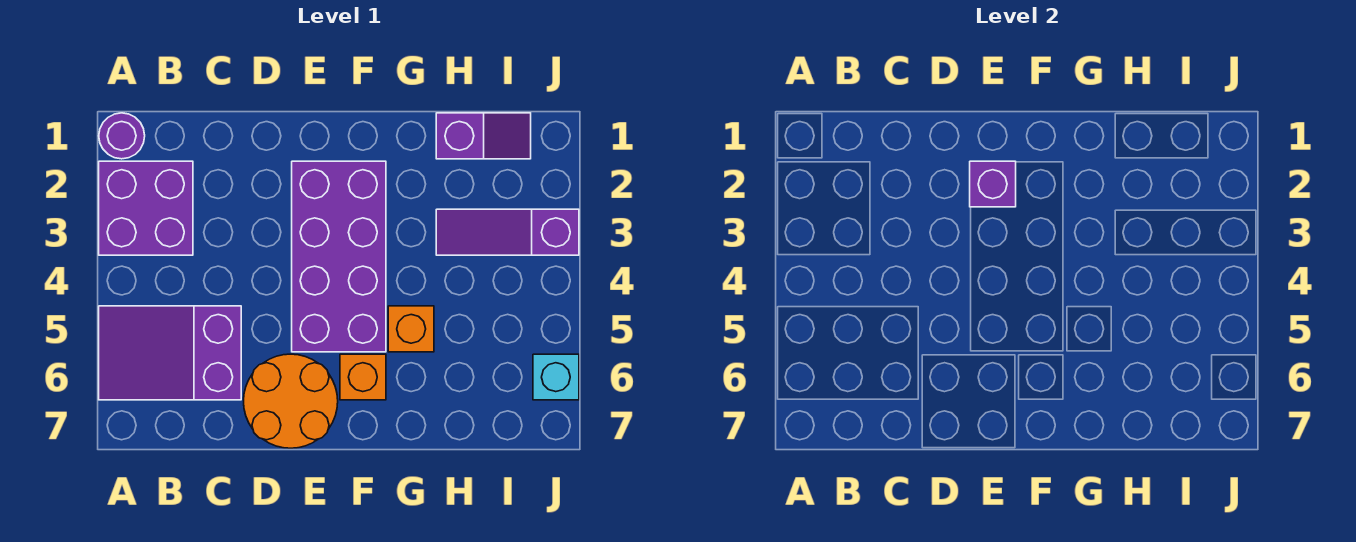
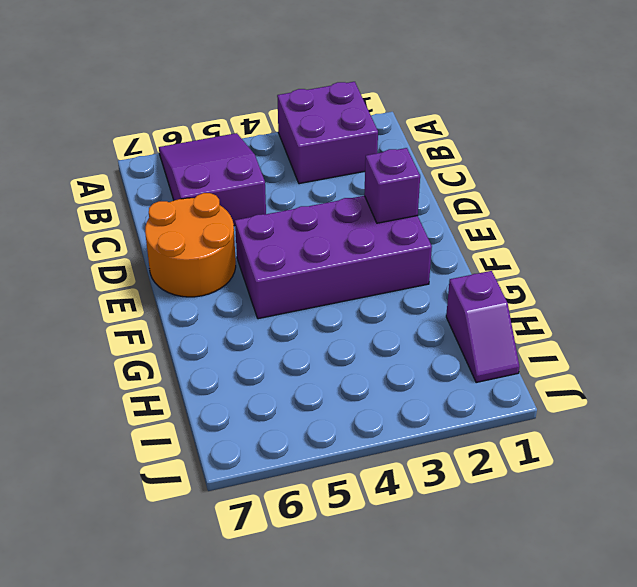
none -> purple round brick A1 level 1
none -> orange brick F6 level 1

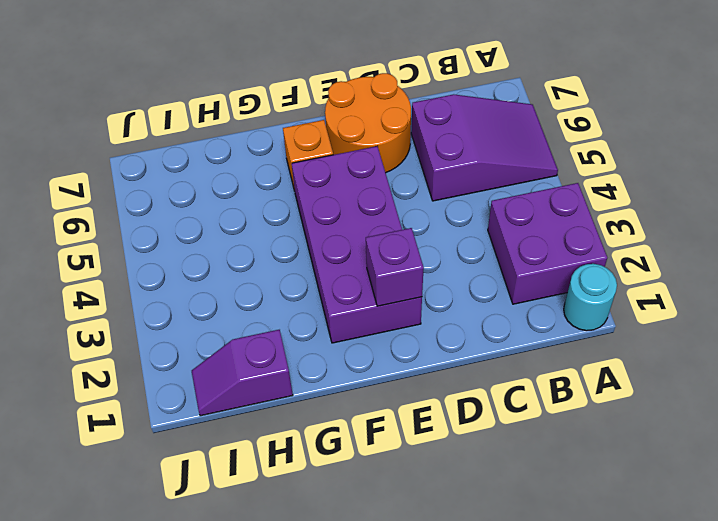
cyan round brick A1 level 1 -> purple round brick A1 level 1
none -> orange brick G5 level 1
none -> purple slope H3:J3 level 1 top J

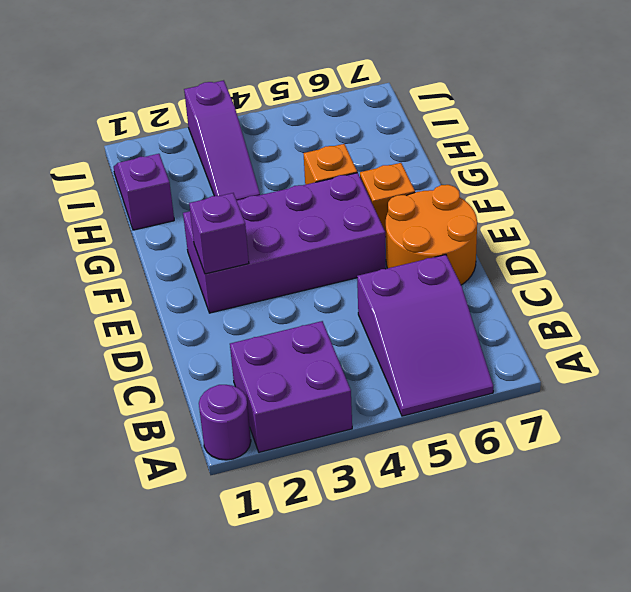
none -> cyan brick J6 level 1

